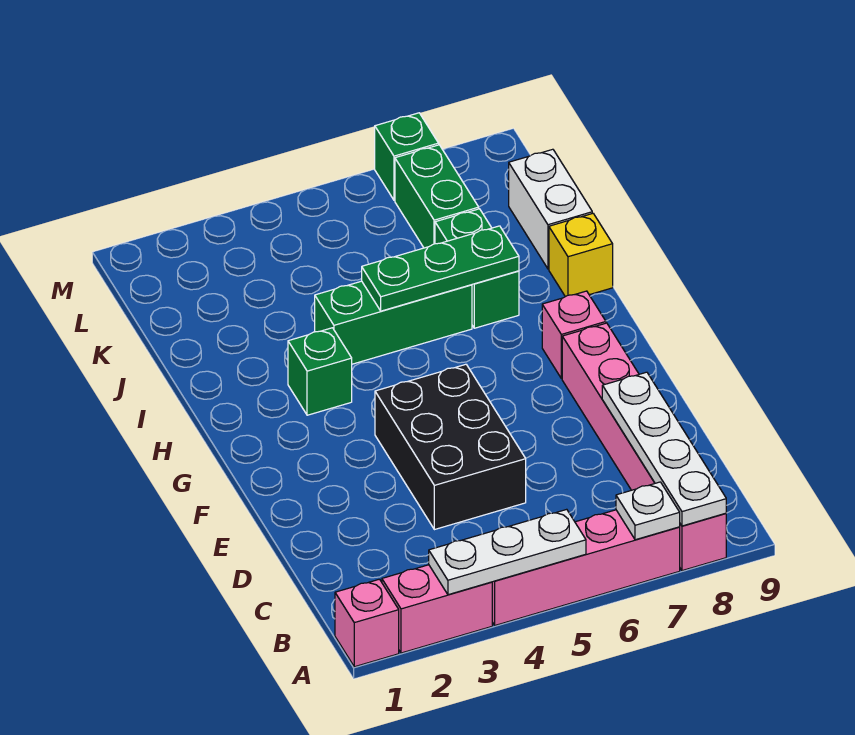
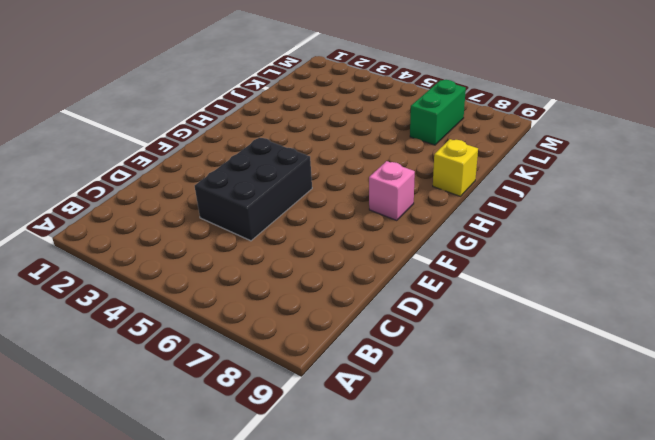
none -> pink brick A1 level 1
none -> pink brick A2:A3 level 1
none -> pink brick A4:A7 level 1

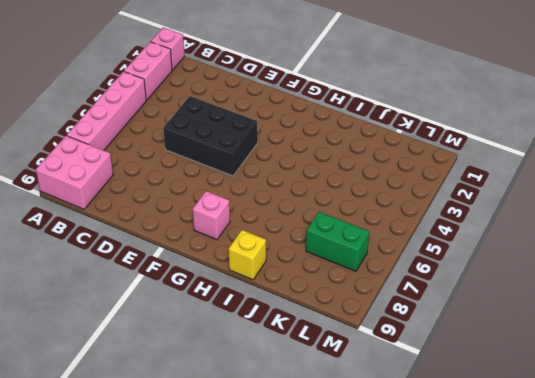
pink brick A8:B9 level 1 -> pink brick A8:F8 level 1
none -> green brick H3 level 1
none -> green brick I4:I6 level 1
none -> green brick I7:J7 level 1

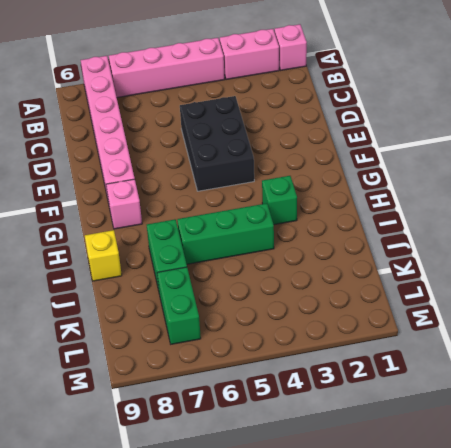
none -> white brick J9:K9 level 1
none -> green brick M7 level 1
none -> white plate A3:A5 level 2

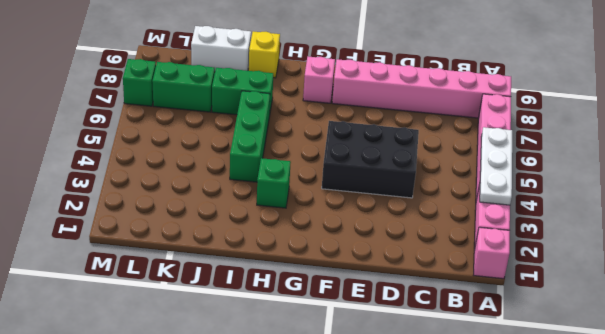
none -> white plate A7 level 2
none -> white plate A8:D8 level 2
none -> green plate I5:I7 level 2

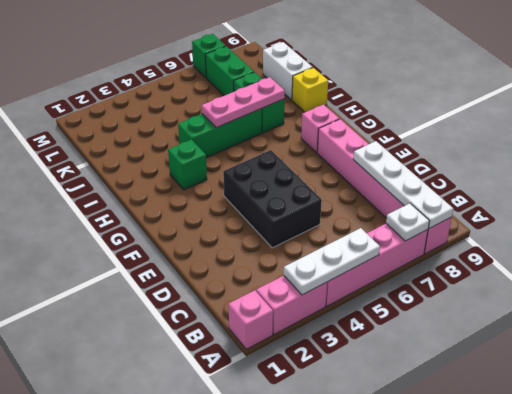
pink plate I5:I7 level 2 -> green plate I5:I7 level 2

